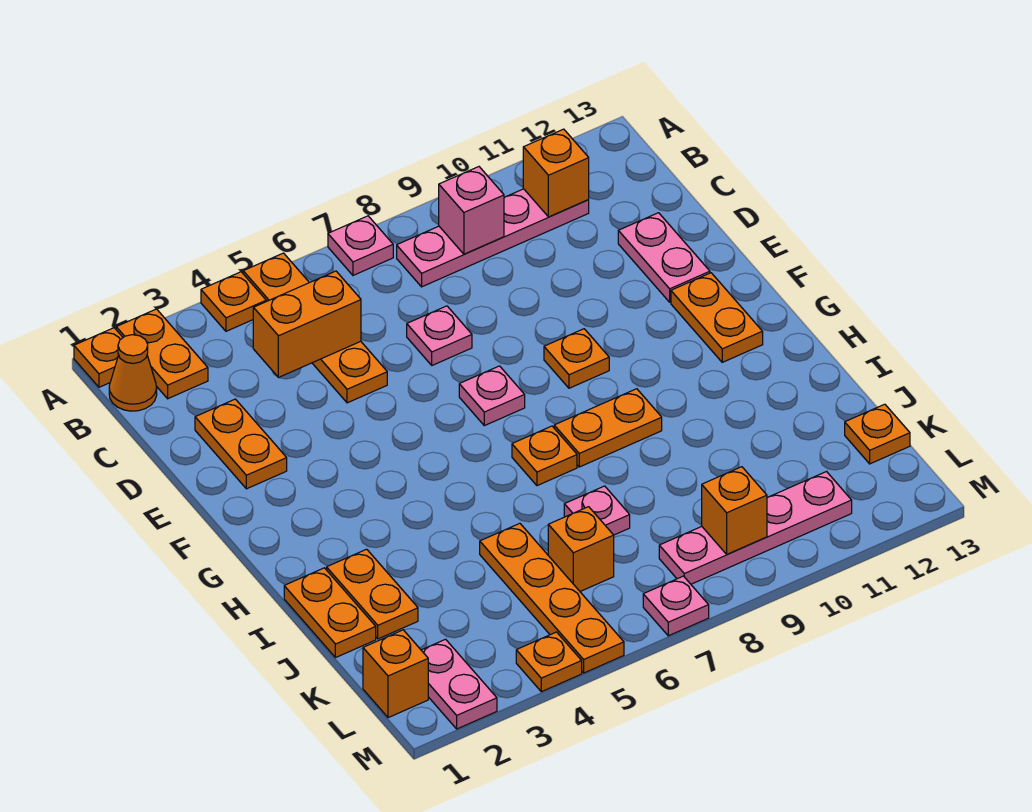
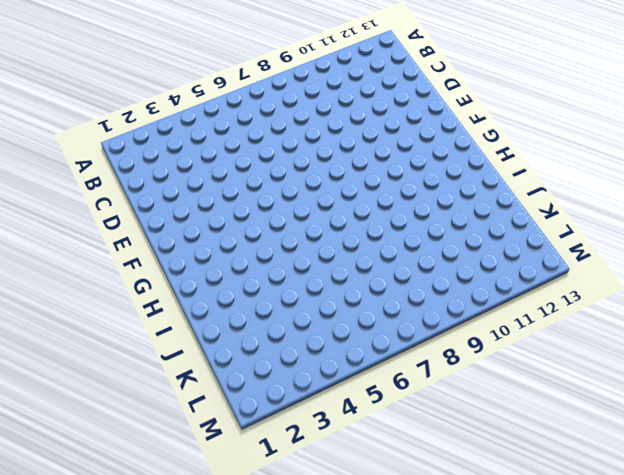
none -> orange plate A1 level 1
none -> orange plate A2:B2 level 1
none -> orange plate A4 level 1
none -> orange plate A5:D5 level 1

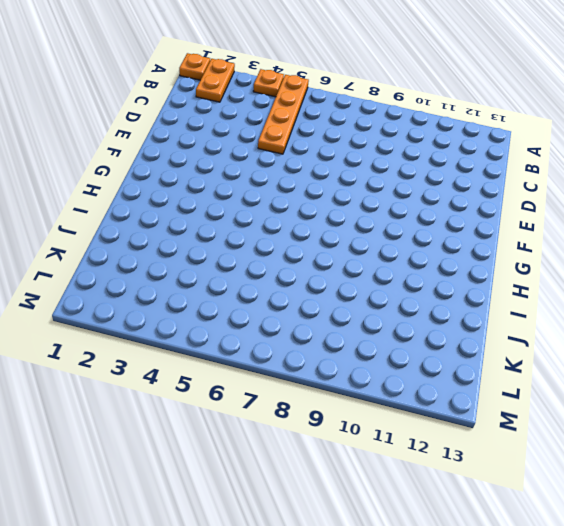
none -> pink plate A7 level 1
none -> orange cone B1 level 1
none -> pink plate B8:B11 level 1
none -> orange plate D2:E2 level 1

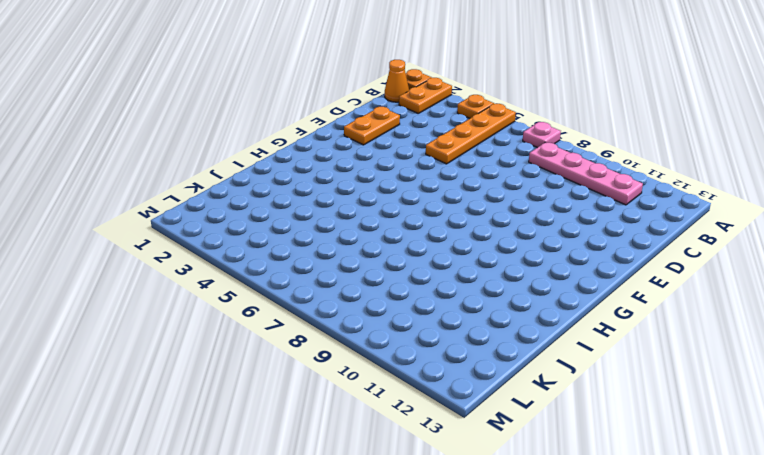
none -> pink plate D7 level 1
none -> pink plate D12:E12 level 1
none -> pink plate F7 level 1
none -> orange plate F9 level 1

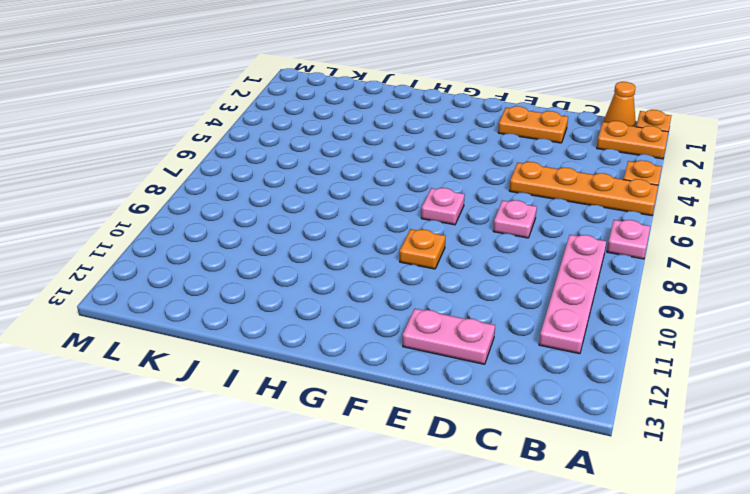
none -> orange plate F12:G12 level 1
none -> orange plate H7 level 1
none -> orange plate H8:H9 level 1
none -> orange plate I1:J1 level 1

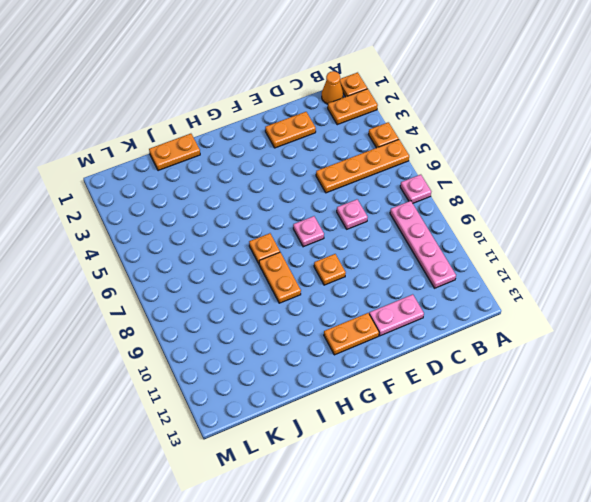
none -> orange plate I2:J2 level 1
none -> orange plate J5:M5 level 1
none -> pink plate J7 level 1
none -> orange brick K6 level 1

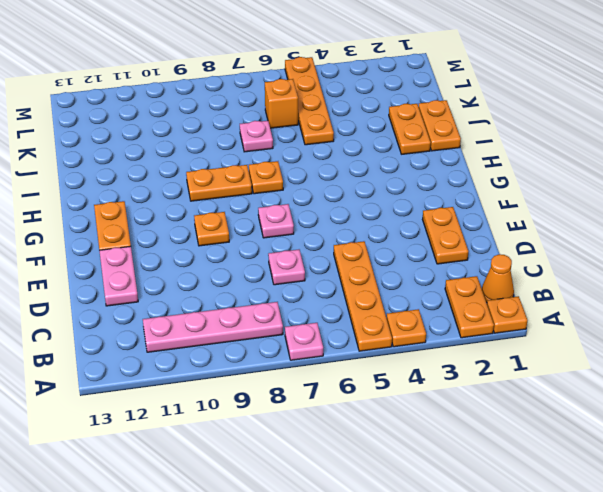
none -> orange plate K13 level 1
none -> orange brick L1 level 1
none -> pink plate L2:M2 level 1
none -> pink plate L8:L11 level 1

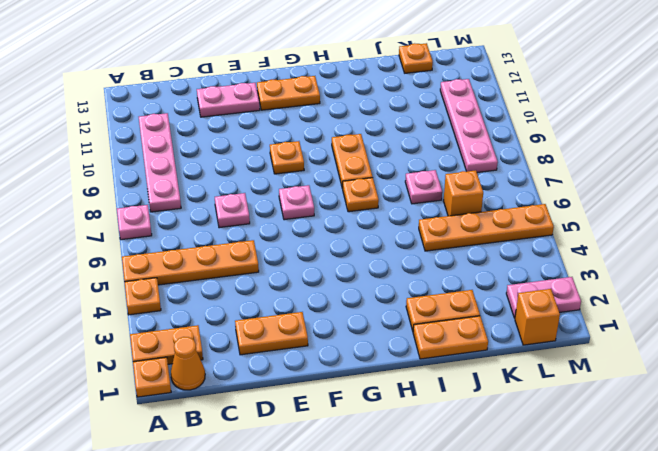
none -> orange plate M4 level 1
none -> pink plate M7 level 1
none -> pink brick B9 level 2
none -> orange brick B11 level 2

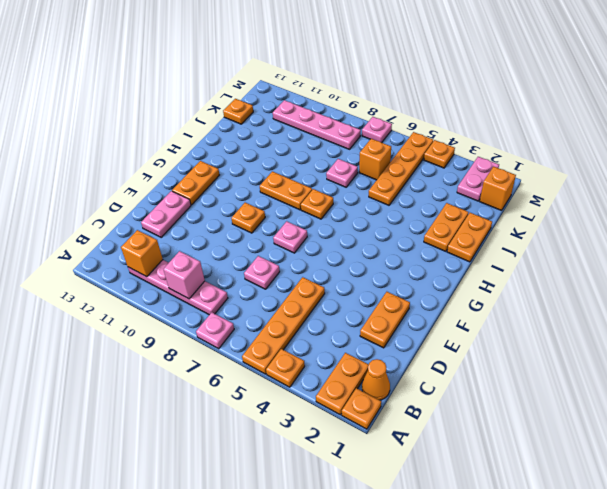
none -> orange brick C4:C5 level 2
none -> orange brick L9 level 2

